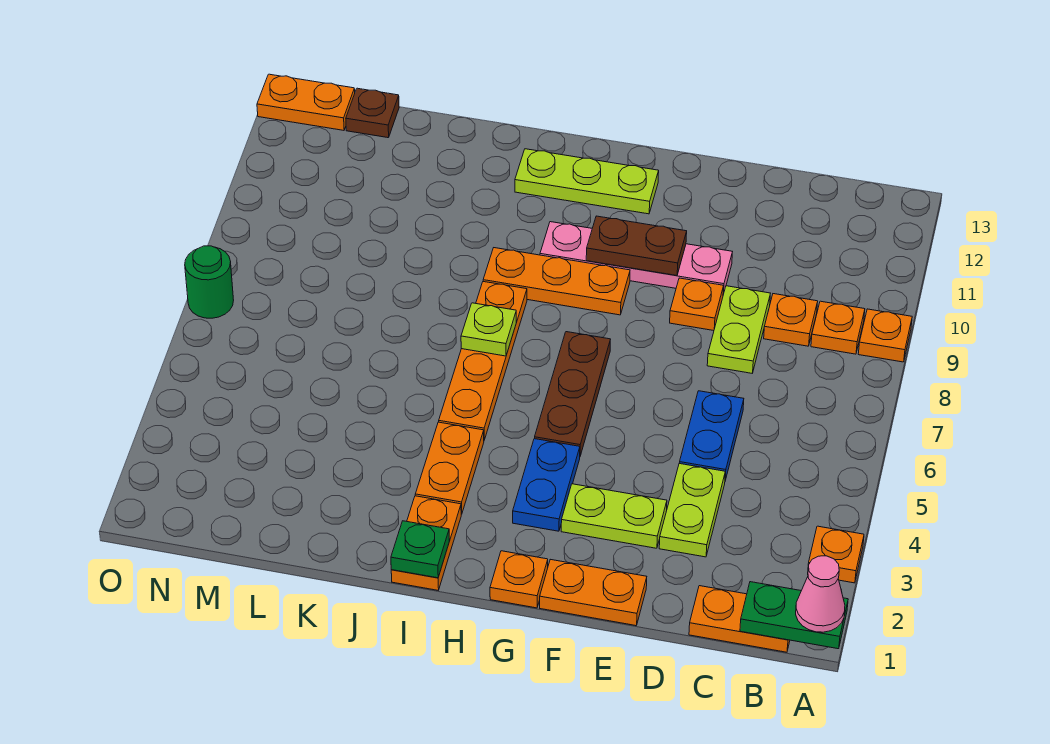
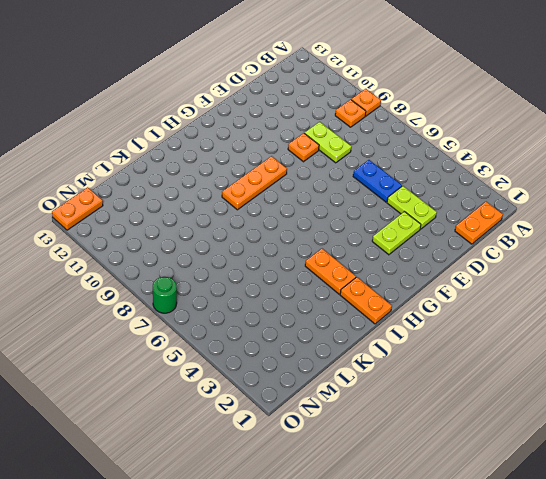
none -> orange plate A3 level 1
none -> orange plate C9 level 1
none -> orange plate E1:F1 level 1

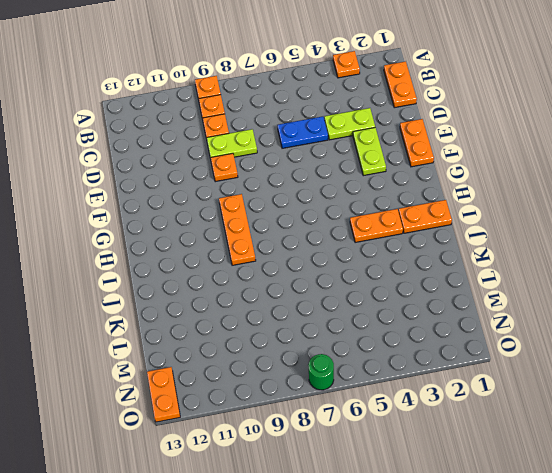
none -> pink plate E10:H10 level 1
none -> orange plate G1 level 1
none -> blue plate G3:G4 level 1

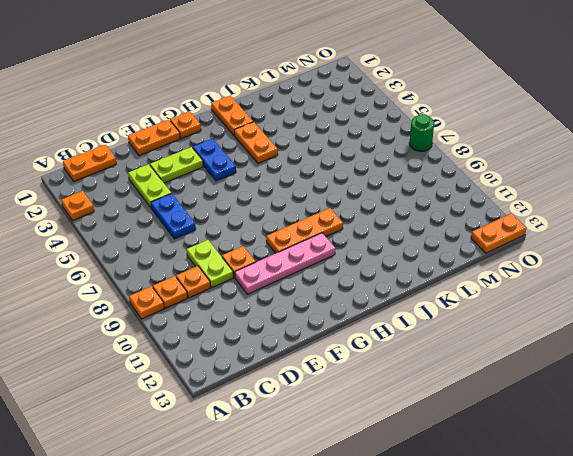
none -> brown plate G5:G7 level 1
none -> lime plate G12:I12 level 1
none -> orange plate I5:I8 level 1

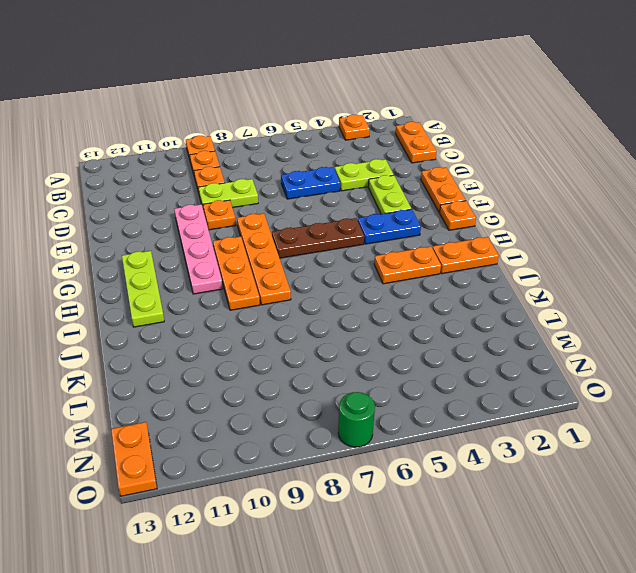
orange plate F8:I8 level 1 -> orange plate I5:I8 level 1
none -> brown plate M13 level 1
none -> green plate A1:B1 level 2
none -> brown plate F10:G10 level 2

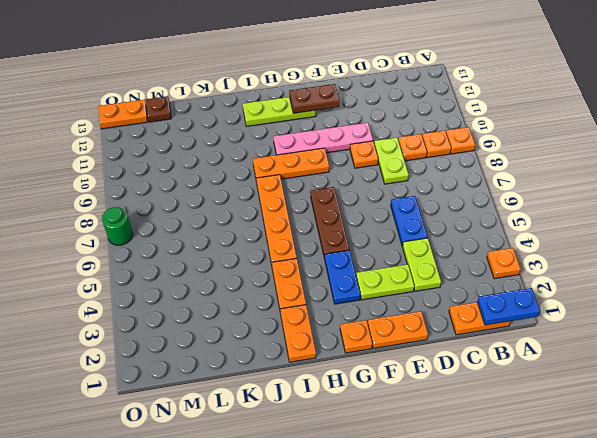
blue plate A1:B1 level 2 -> green plate A1:B1 level 2
brown plate F12:G12 level 2 -> brown plate F10:G10 level 2
none -> green plate I1 level 2
none -> lime plate I7 level 2
none -> pink cone A1 level 3

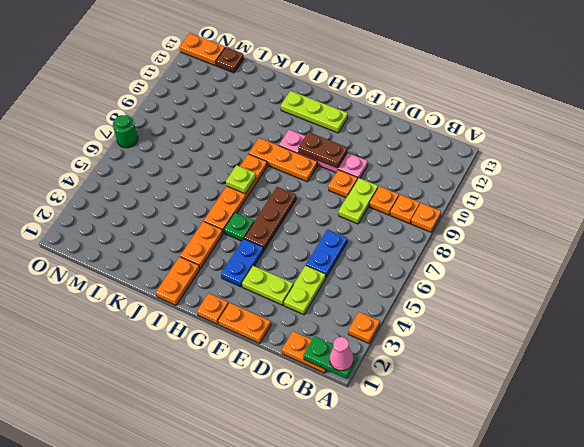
green plate H5 level 1 -> green plate I1 level 2

